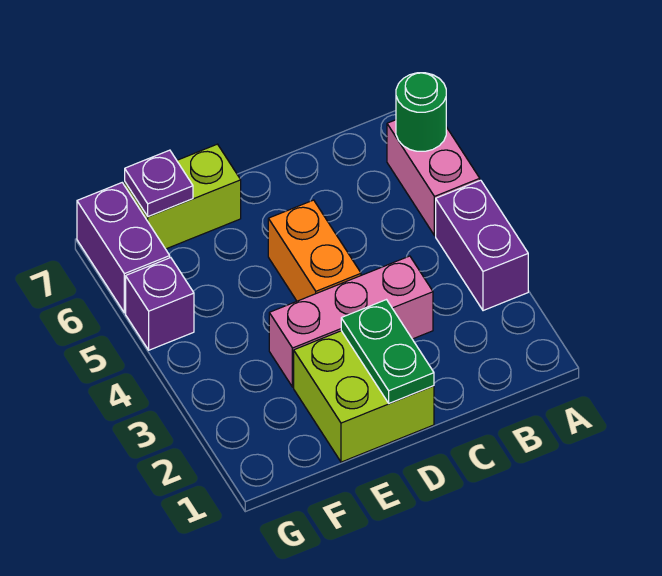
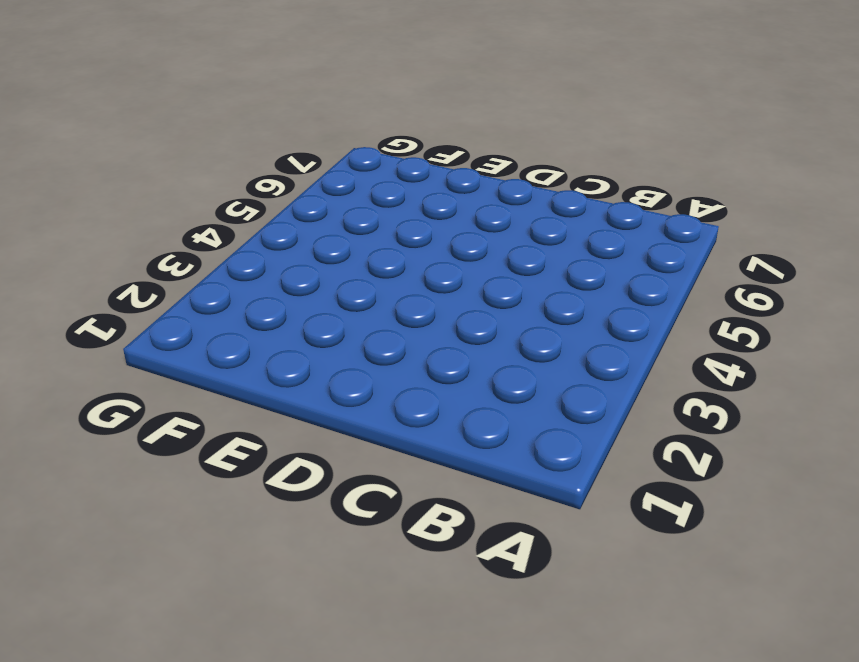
none -> purple brick A3:A4 level 1
none -> pink brick A5:A6 level 1

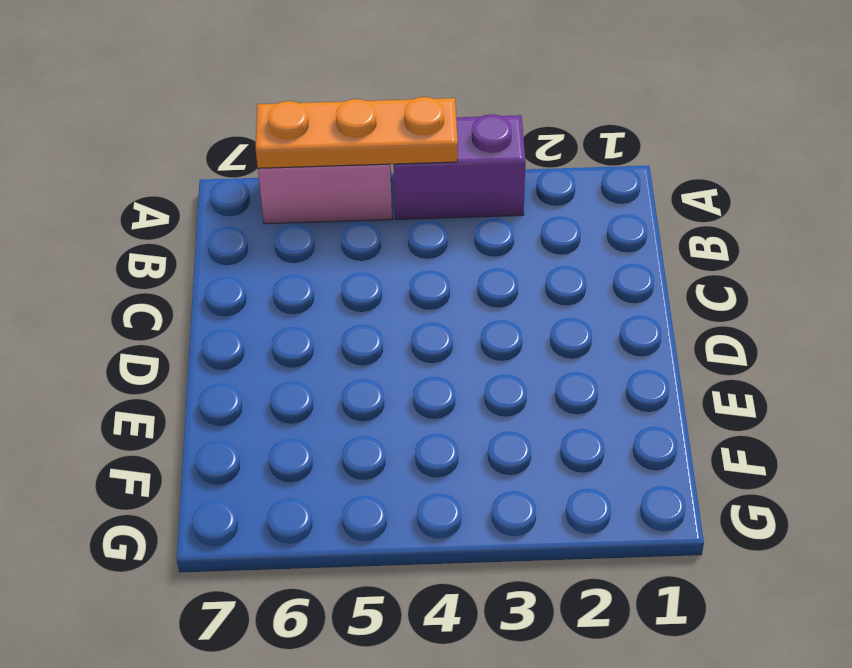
orange plate A4:A6 level 2 -> green round brick A6 level 2
none -> pink brick C3:E3 level 1
none -> lime brick D1:E2 level 1

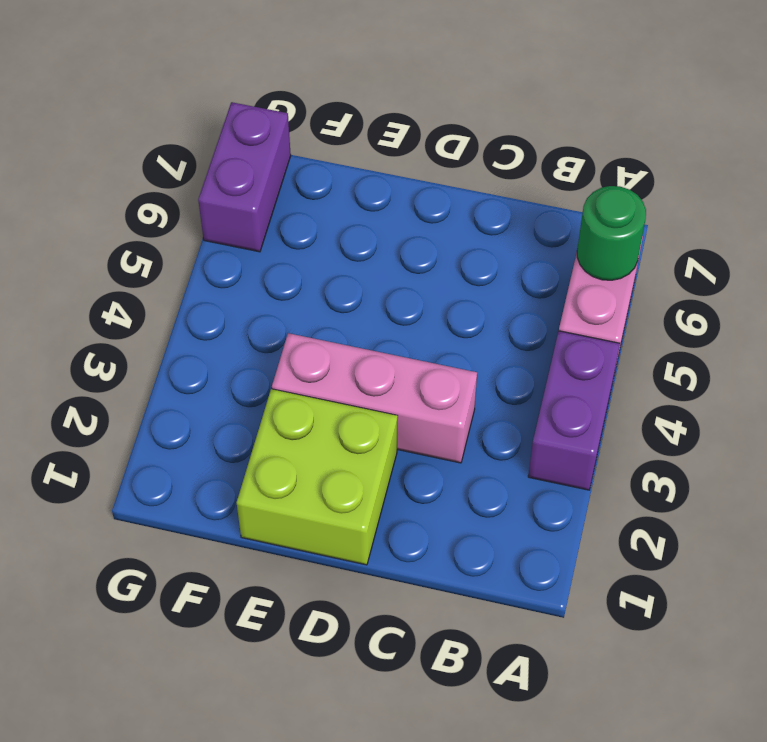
none -> orange brick D4:D5 level 1
none -> lime brick E7:F7 level 1

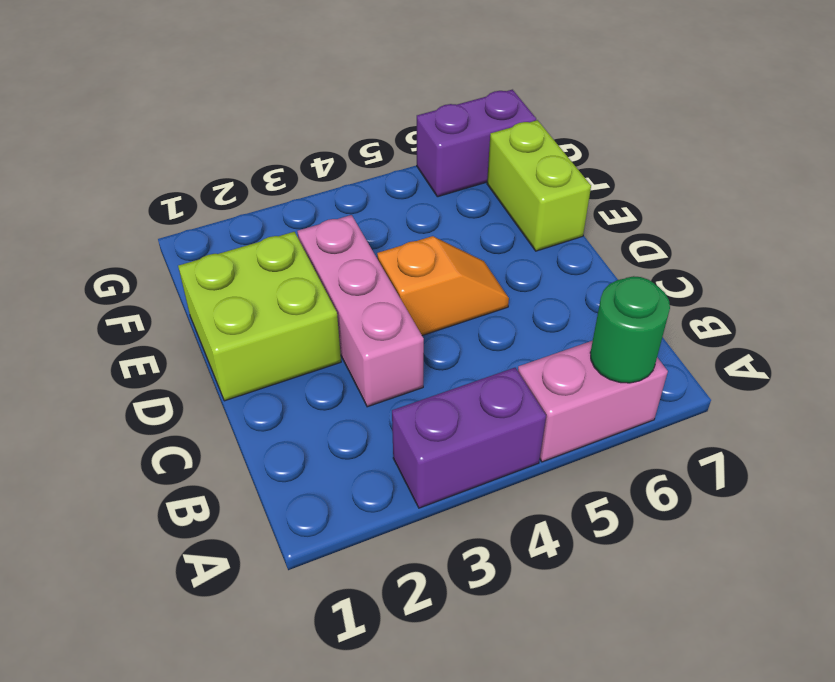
orange slope D4:D5 level 1 top 4 -> orange brick D4:D5 level 1
none -> purple brick G5 level 1
none -> green plate D1:D2 level 2

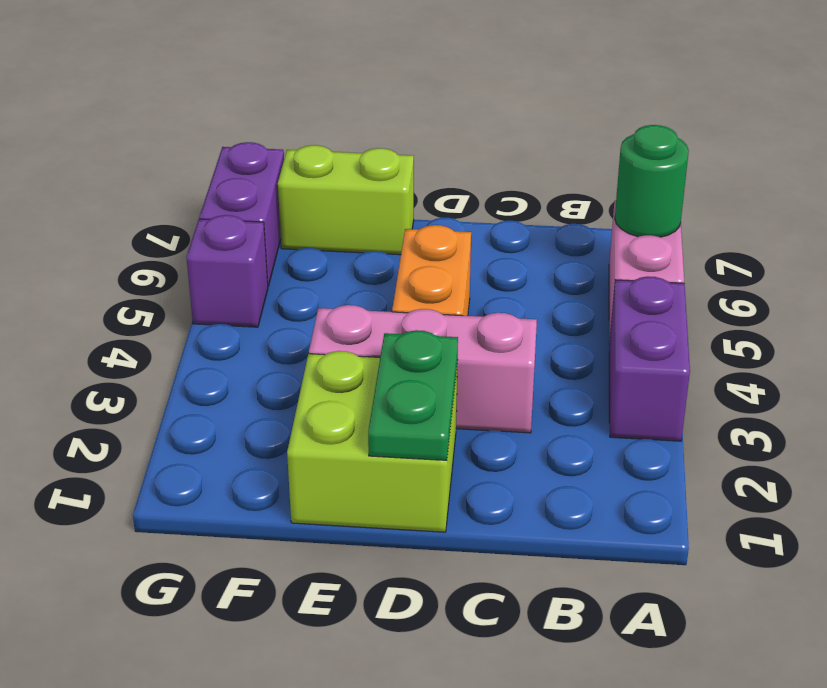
none -> purple plate F7 level 2

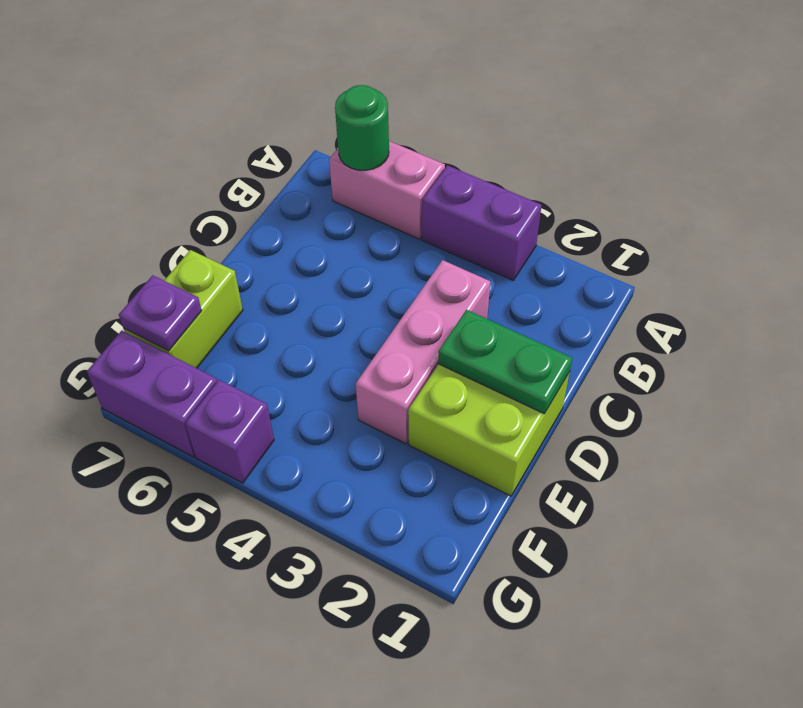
none -> orange brick D4:D5 level 1

